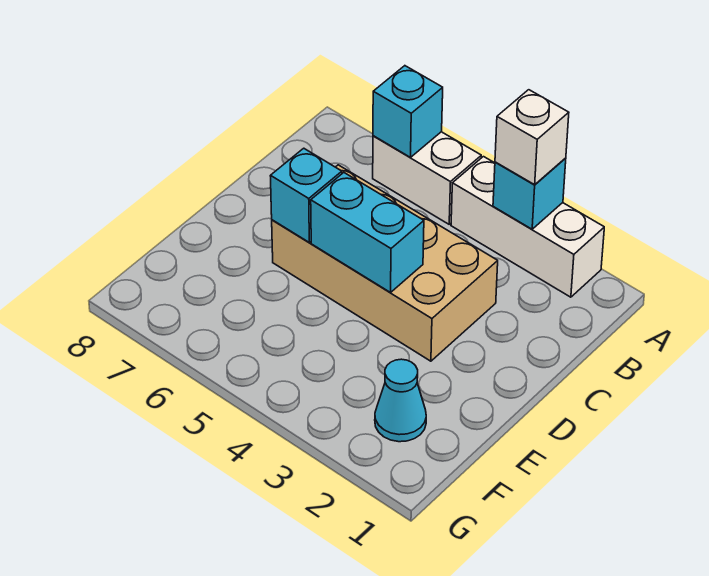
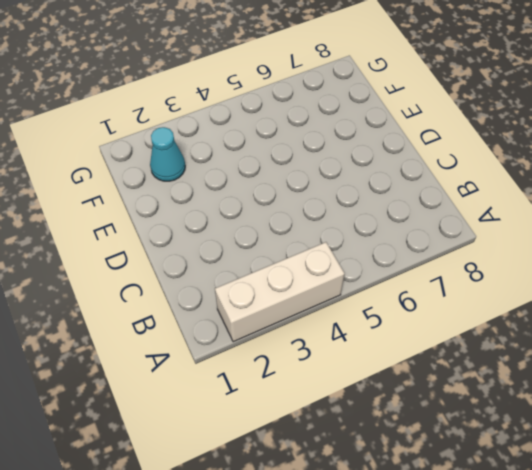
none -> white brick A5:A6 level 1
none -> tan brick C3:D6 level 1

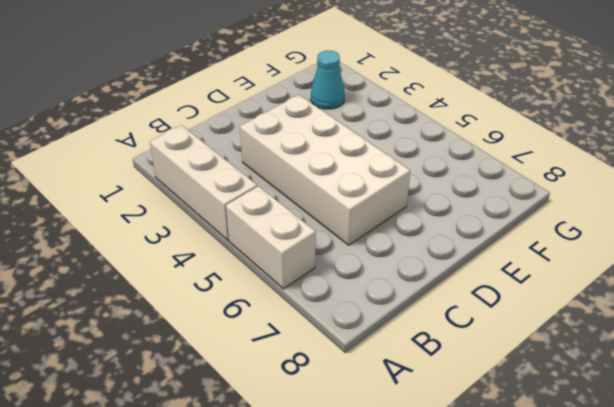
white brick C3:D6 level 1 -> tan brick C3:D6 level 1
none -> cyan brick A3 level 2
none -> cyan brick A6 level 2

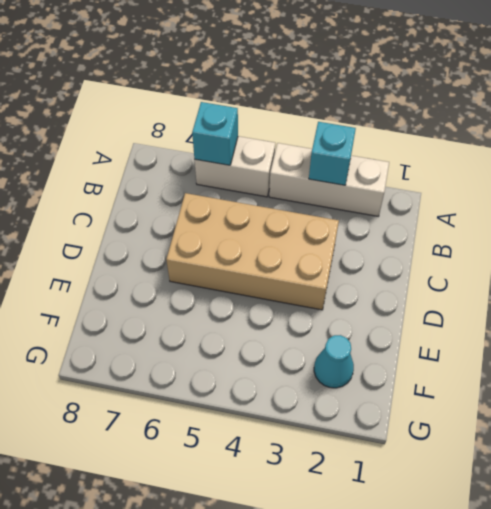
none -> cyan brick D4:D5 level 2
none -> cyan brick D6 level 2

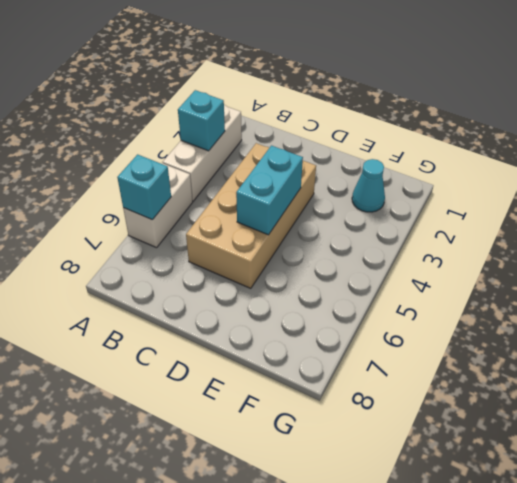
none -> cyan brick D6 level 2
none -> white brick A3 level 3

